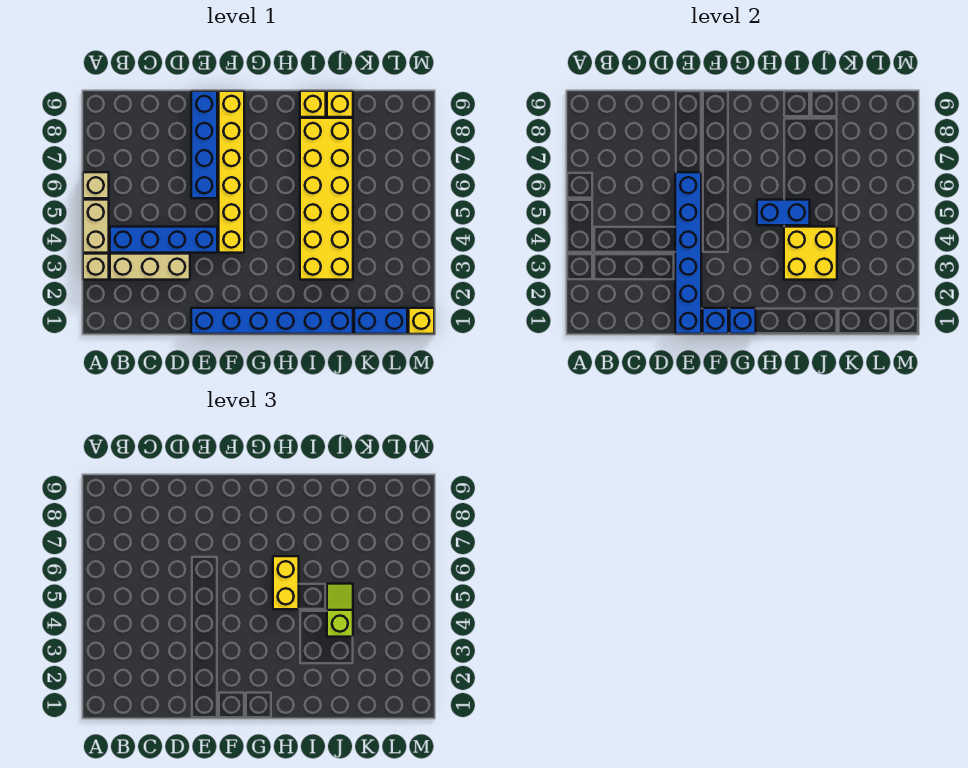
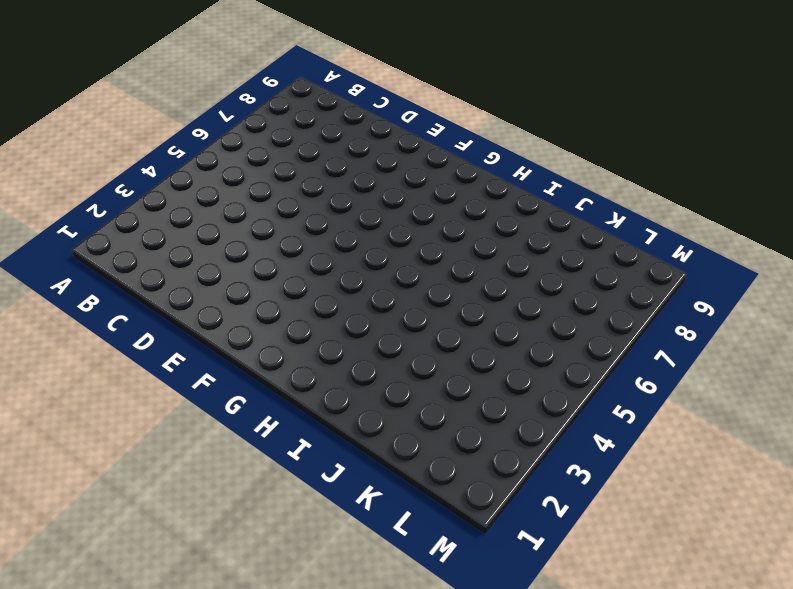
none -> tan brick A3 level 1
none -> tan brick A4:A5 level 1
none -> tan brick A6 level 1

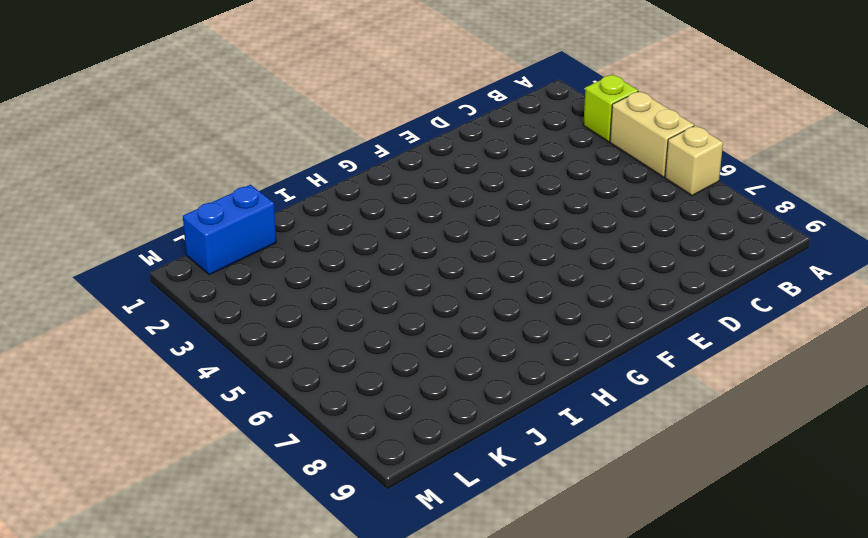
lime brick A3 level 1 -> tan brick A3 level 1
none -> tan brick B3:D3 level 1
none -> blue brick B4:E4 level 1
none -> blue brick E1:J1 level 1

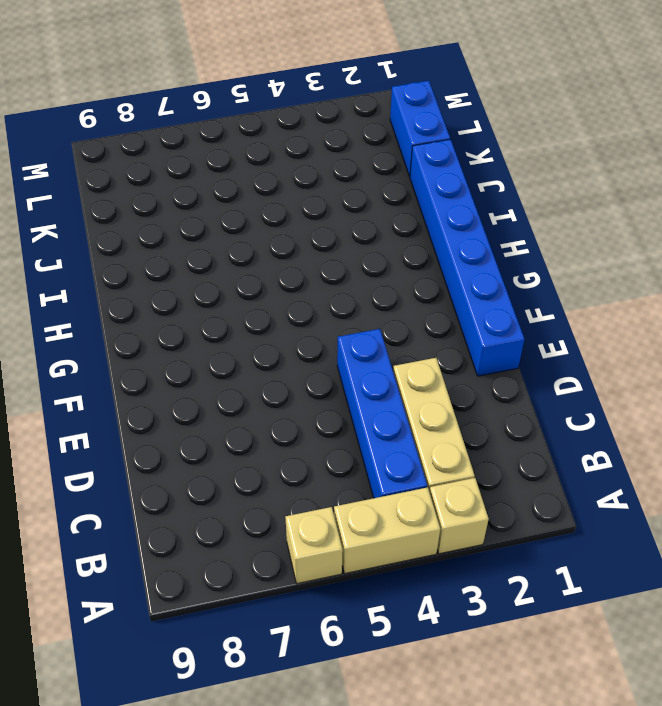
none -> blue brick E6:E9 level 1
none -> yellow brick F4:F9 level 1
none -> yellow brick I3:J8 level 1

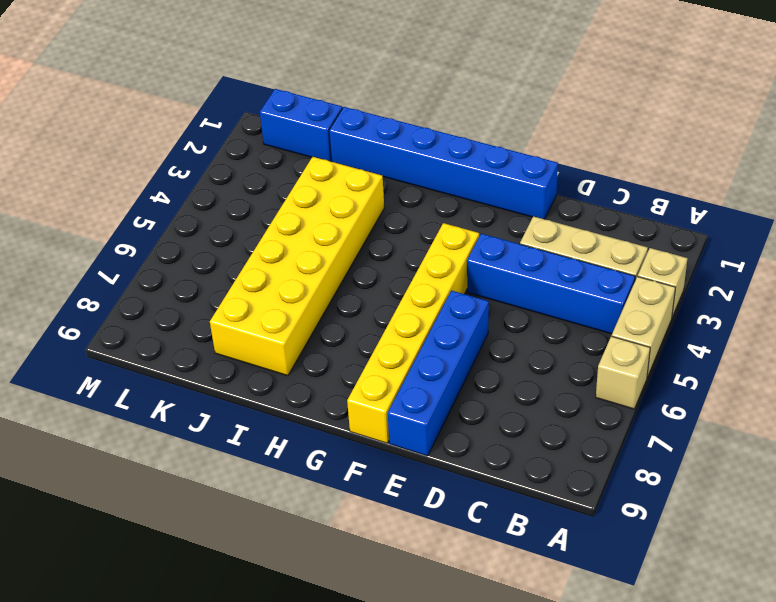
none -> yellow brick I9 level 1
none -> yellow brick J9 level 1
none -> yellow brick M1 level 1

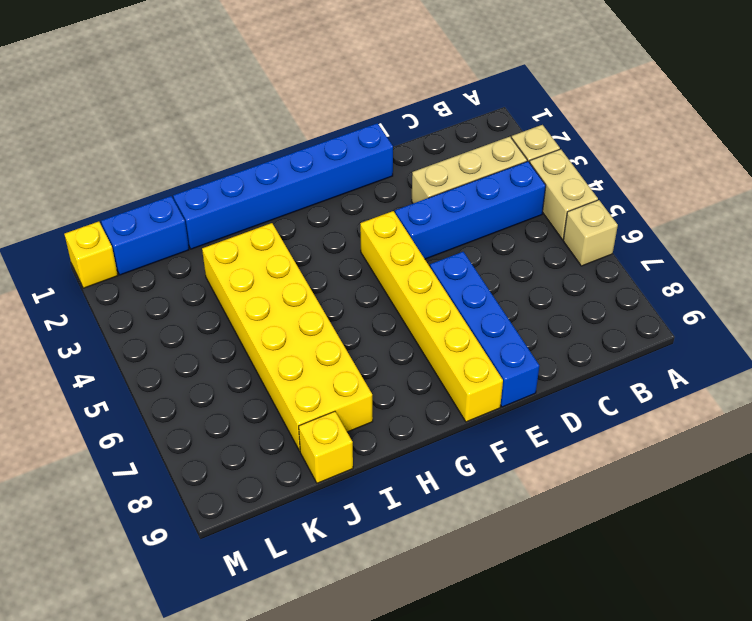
none -> yellow brick I9 level 1
none -> blue brick E1:E6 level 2
none -> blue brick F1 level 2

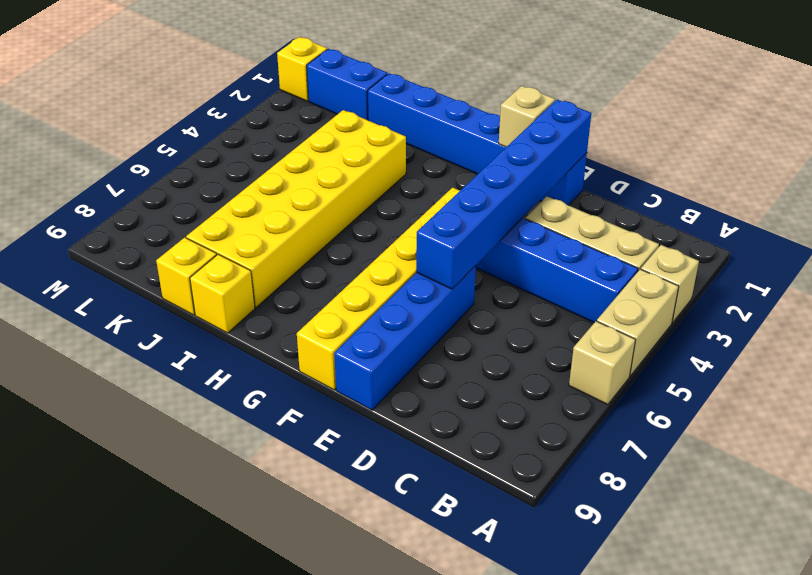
tan brick F1 level 2 -> blue brick F1 level 2
none -> blue brick G1 level 2
none -> blue brick H5:I5 level 2
none -> yellow brick I3:J4 level 2

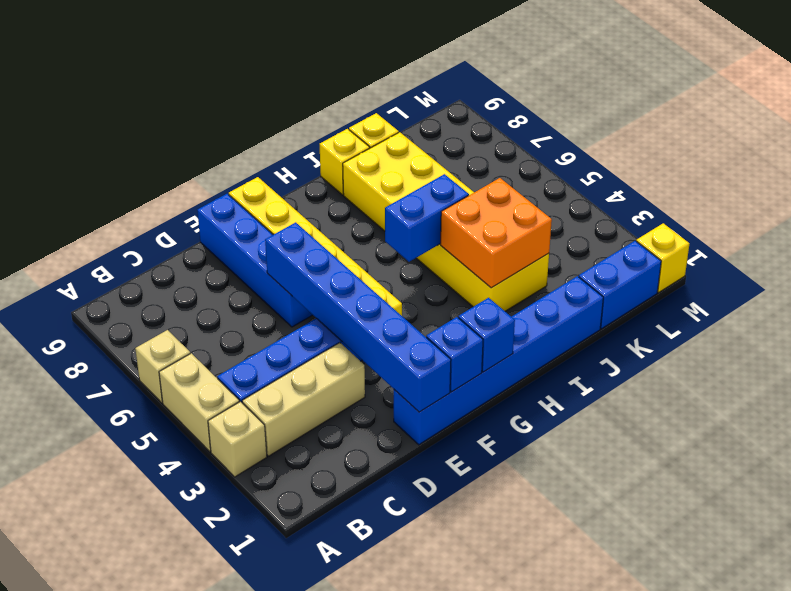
orange brick I3:J4 level 2 -> yellow brick I3:J4 level 2
none -> yellow brick H5:H6 level 3
none -> lime slope J4:J5 level 3 top 4

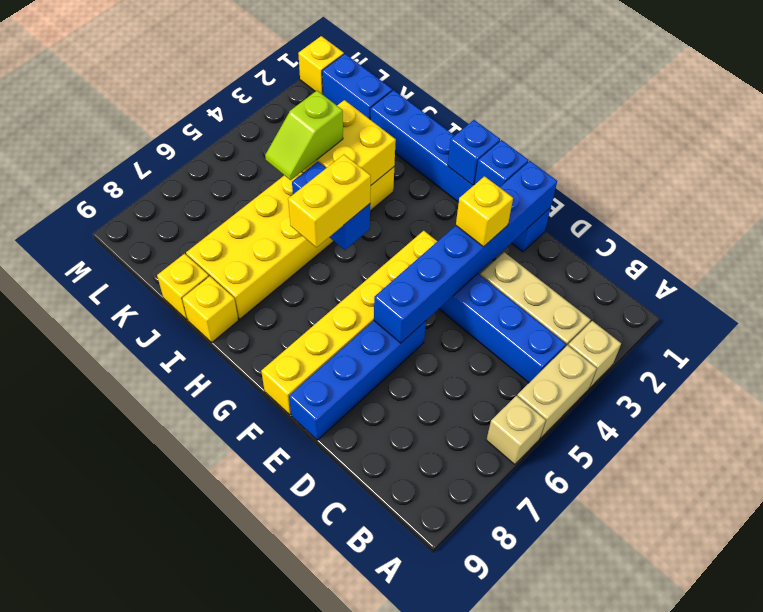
yellow brick E3 level 3 -> none

